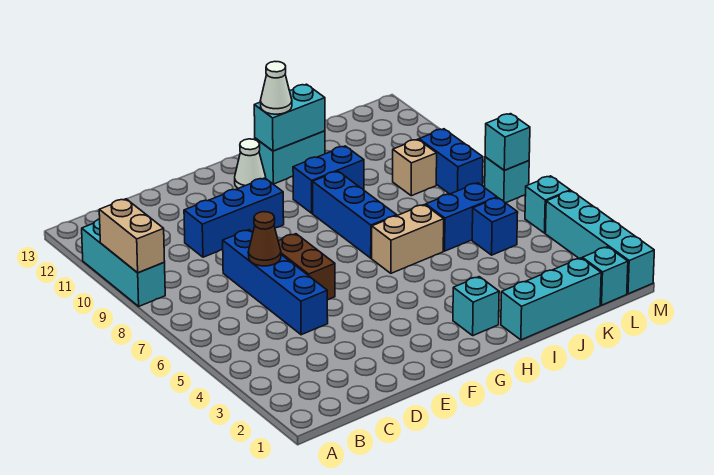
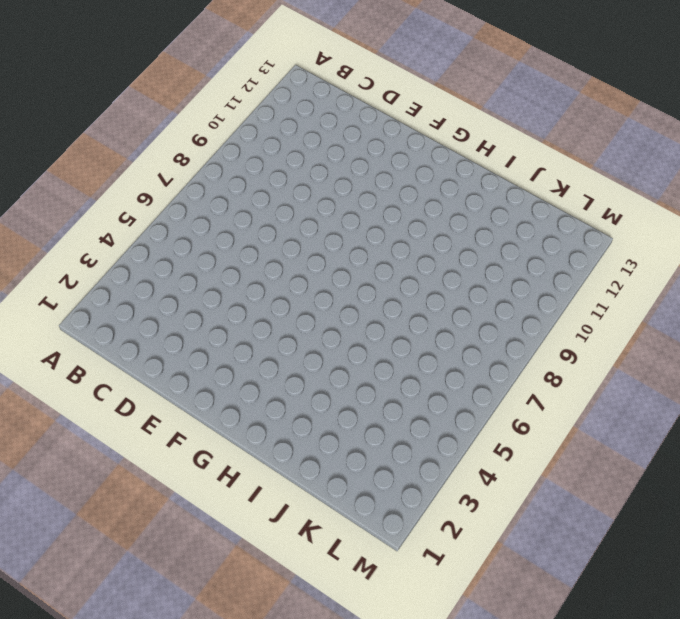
none -> cyan brick A9:A11 level 1
none -> blue brick D5:D8 level 1
none -> blue brick D10:F10 level 1

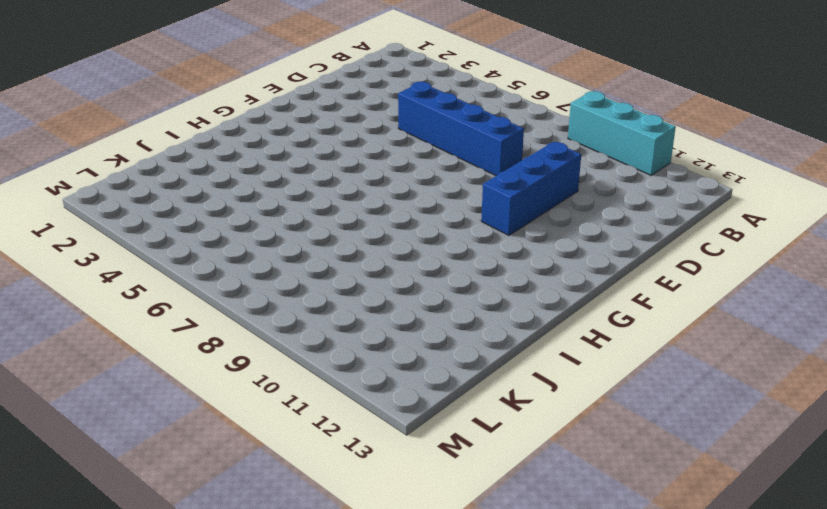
none -> brown brick E6:E7 level 1
none -> white cone G12 level 1
none -> cyan brick H2 level 1

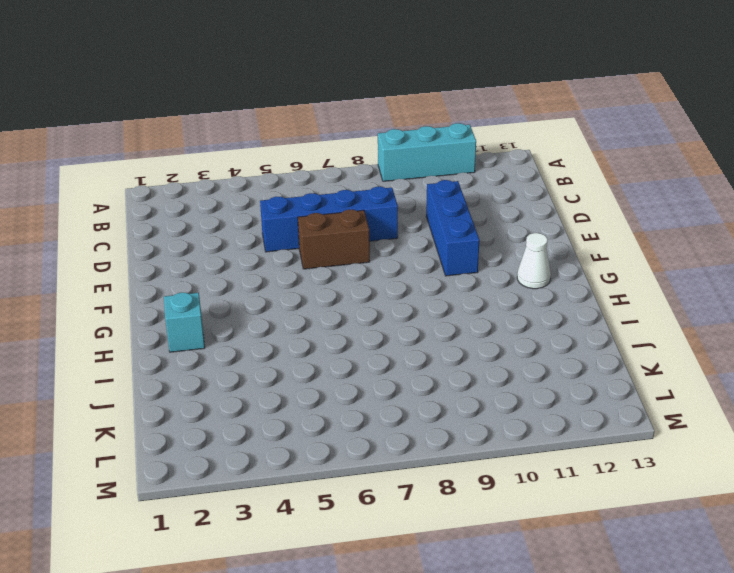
none -> tan brick H6:I6 level 1
none -> blue brick H7:H9 level 1
none -> blue brick H10:I10 level 1

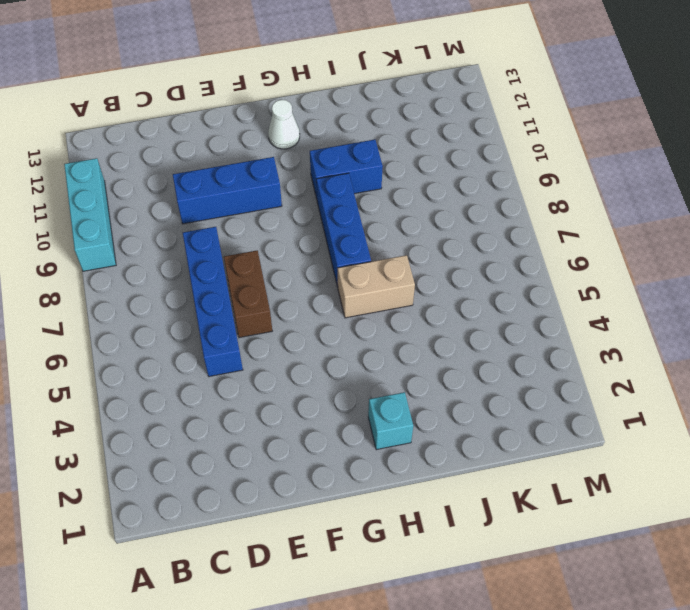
none -> cyan brick H12:I12 level 1
none -> cyan brick I1:K1 level 1
none -> blue brick J6:K6 level 1

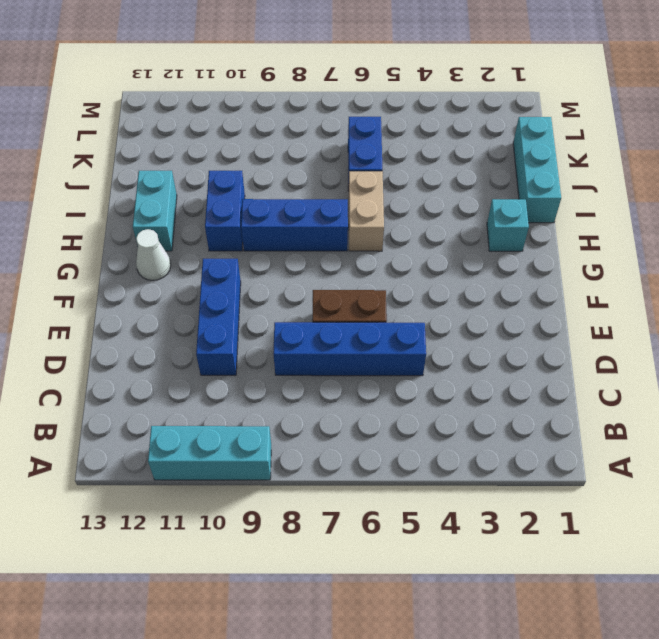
none -> blue brick K5 level 1
none -> tan brick K9 level 1
none -> cyan brick L1 level 1

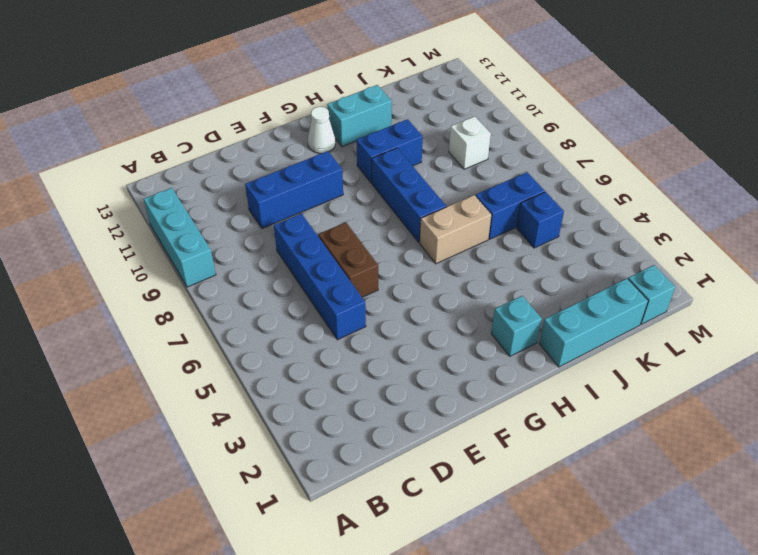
white brick K9 level 1 -> tan brick K9 level 1
none -> blue brick L8:L9 level 1
none -> cyan brick M1:M4 level 1
none -> cyan brick M5 level 1

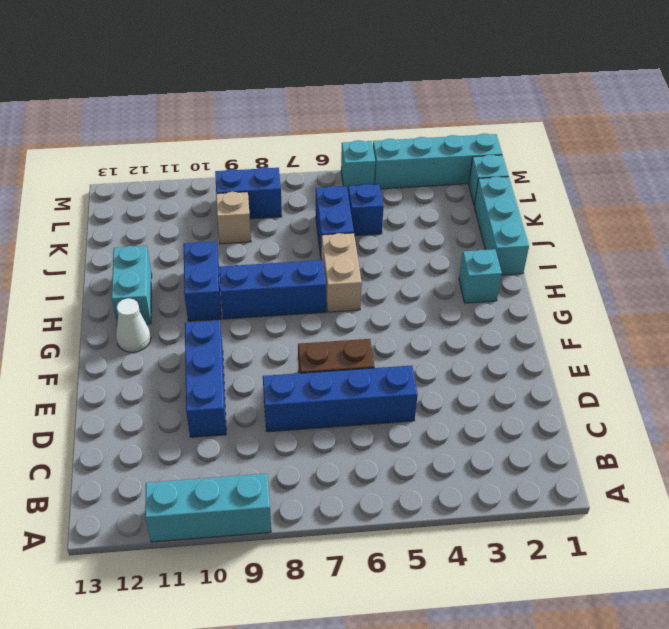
none -> cyan brick M7 level 1
none -> tan brick A9:A10 level 2
none -> brown cone D7 level 2

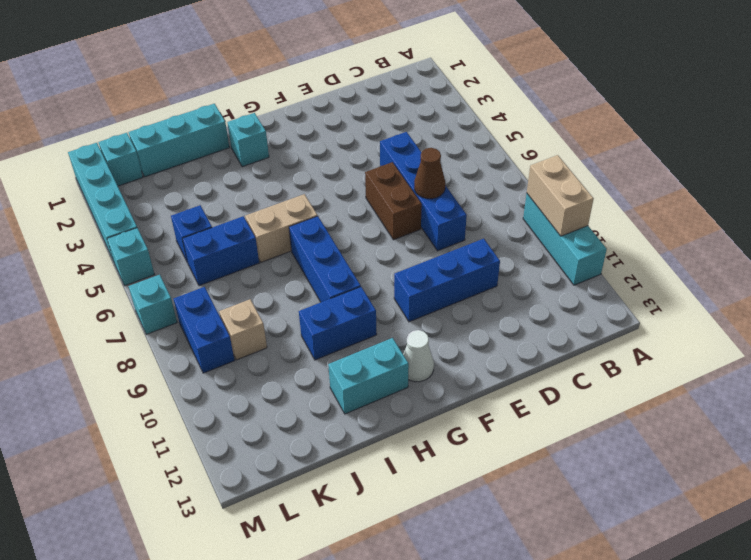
none -> cyan brick H12:I12 level 2
none -> cyan brick M7 level 2
none -> white cone H12 level 3

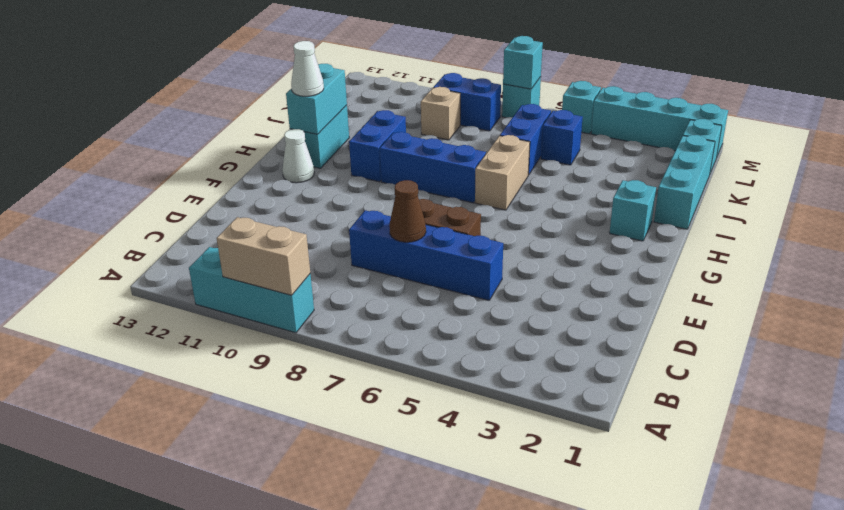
none -> blue brick D10:F10 level 1

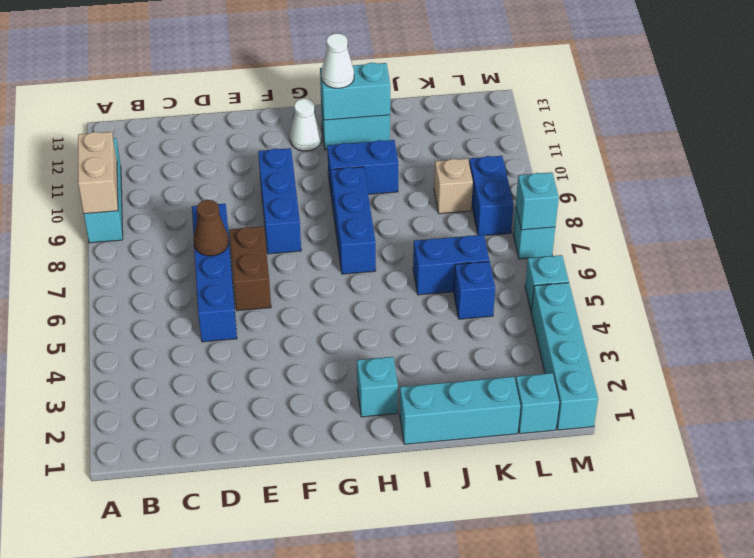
blue brick F8:F10 level 1 -> blue brick D10:F10 level 1
none -> tan brick H6:I6 level 1

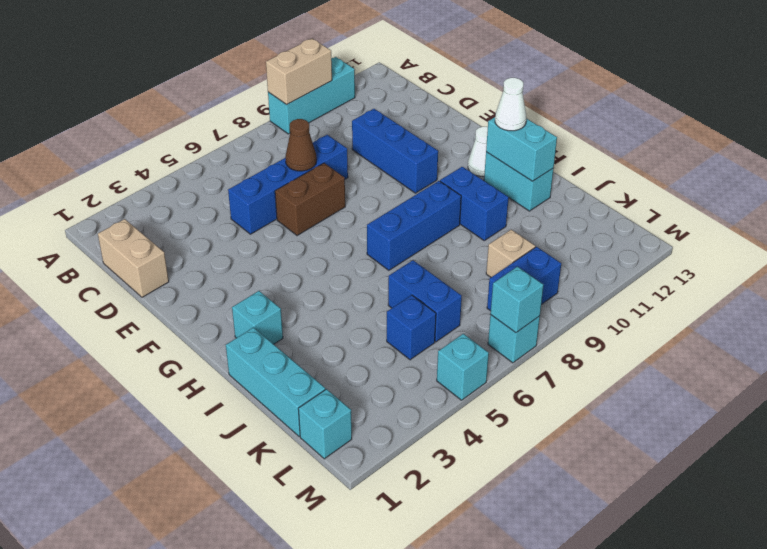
tan brick C1:D1 level 1 -> tan brick H6:I6 level 1
none -> cyan brick M1:M4 level 1

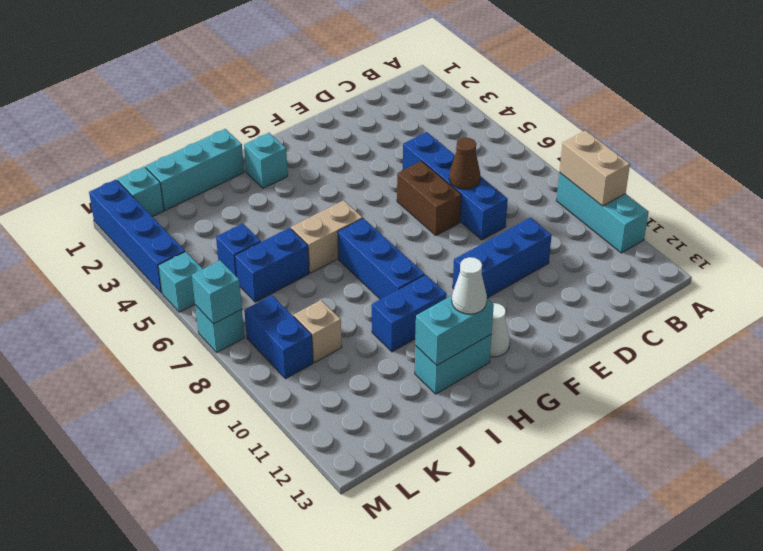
blue brick M1:M4 level 1 -> cyan brick M1:M4 level 1

